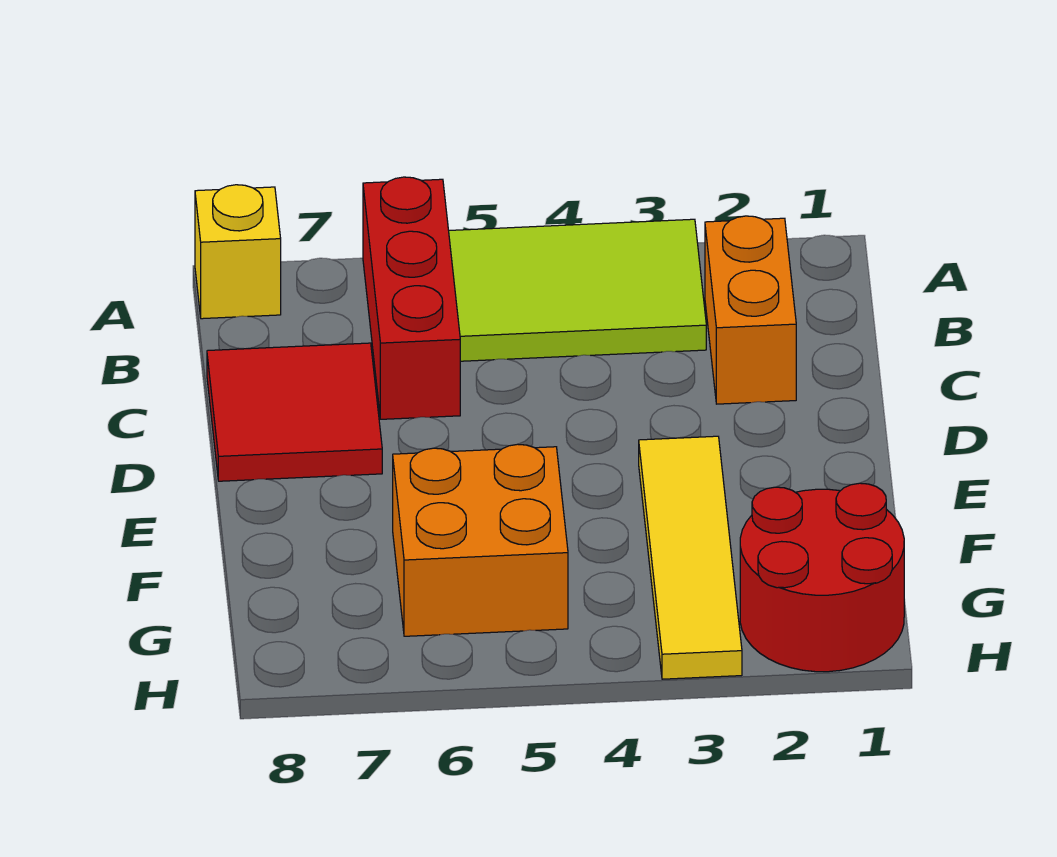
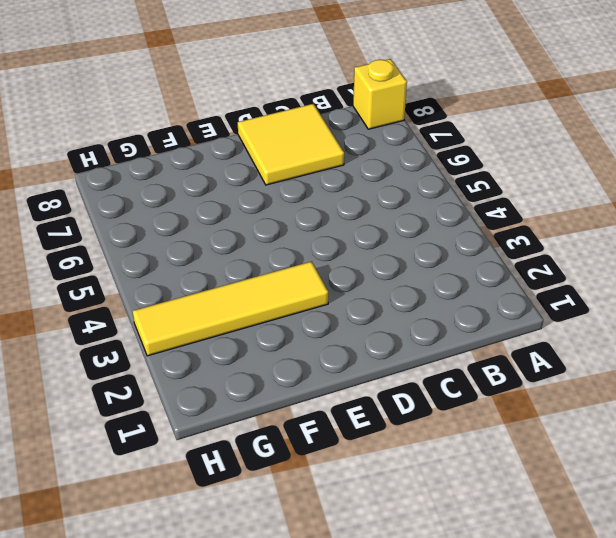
yellow tile C7:D8 level 1 -> red tile C7:D8 level 1
none -> lime tile A3:B5 level 1
none -> red brick A6:C6 level 1

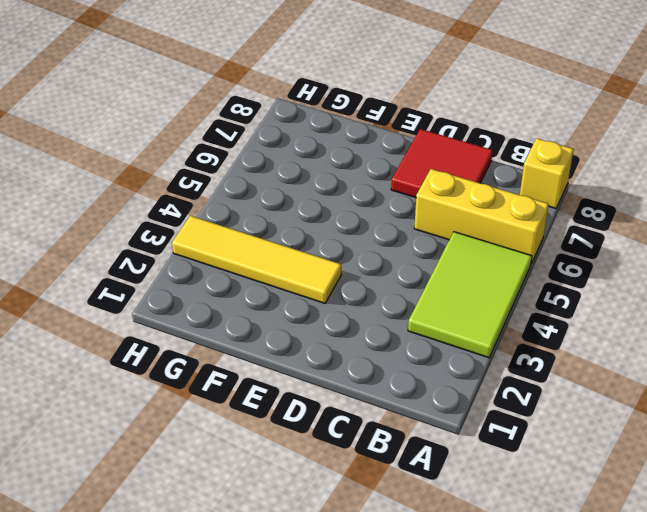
yellow brick A6:C6 level 1 -> red brick A6:C6 level 1
none -> orange brick B2:C2 level 1
none -> orange brick F5:G6 level 1

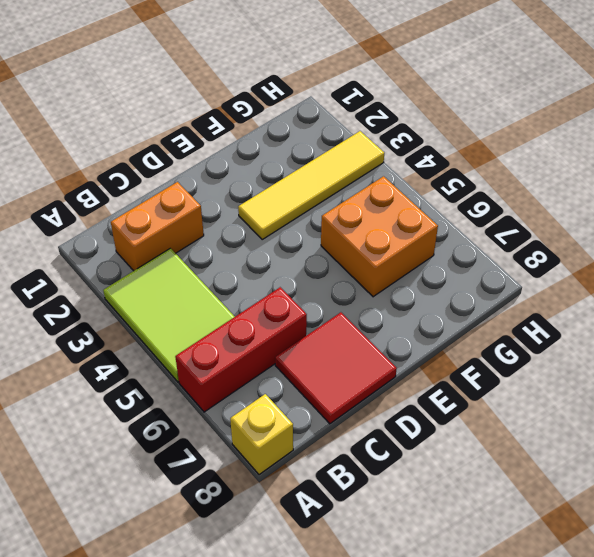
none -> red round brick G1:H2 level 1

